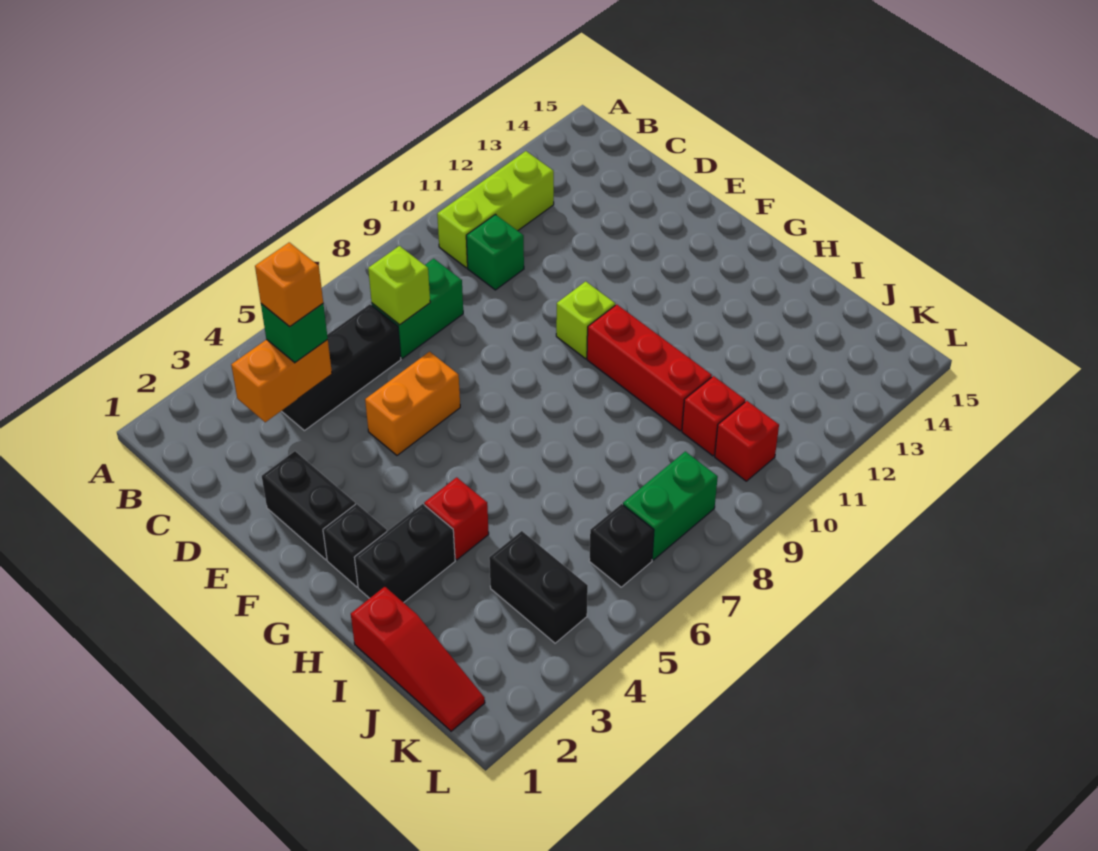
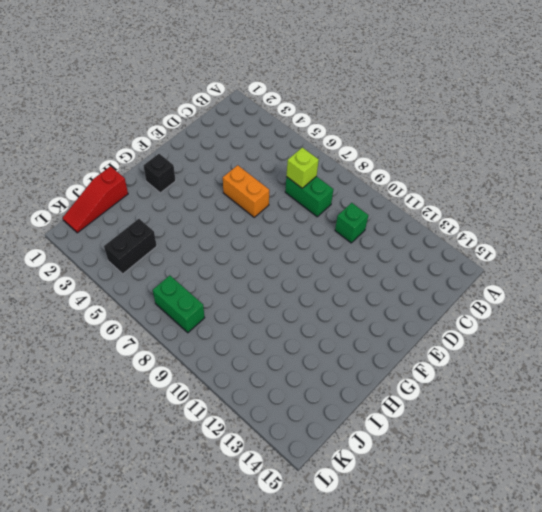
none -> lime brick B10:B12 level 1
none -> black brick C4:C6 level 1
none -> black brick E2:F2 level 1

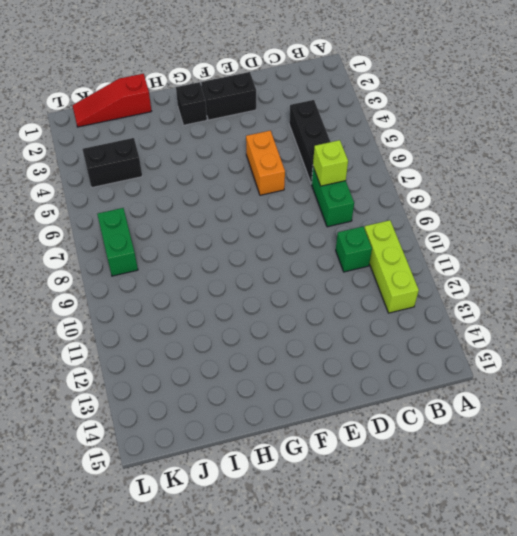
none -> lime brick F10 level 1
none -> red brick G10:I10 level 1
none -> black brick H2:H3 level 1

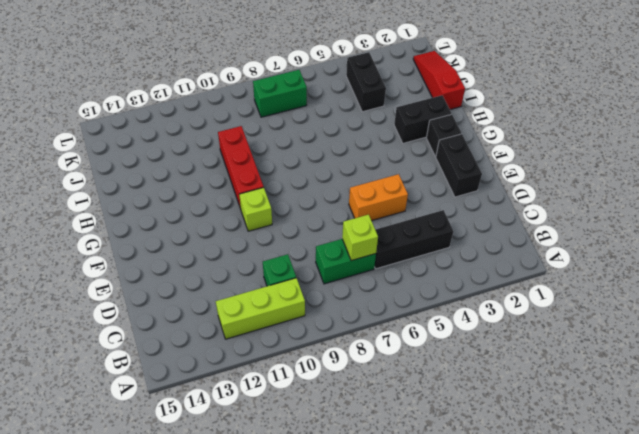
none -> red brick H4 level 1
none -> red brick J10 level 1
none -> black brick K6 level 1

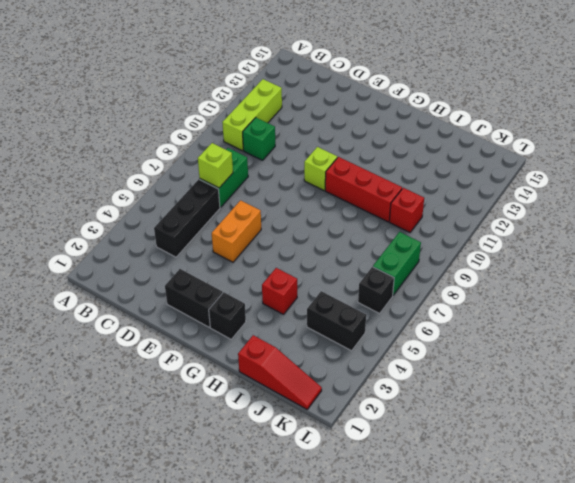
none -> black brick H2:H3 level 1
none -> red brick K10 level 1
none -> orange brick C3:C4 level 2

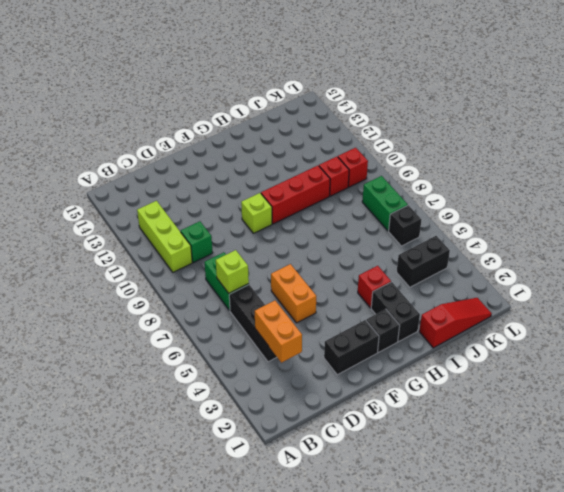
none -> green brick C4 level 3
none -> orange brick C4 level 4

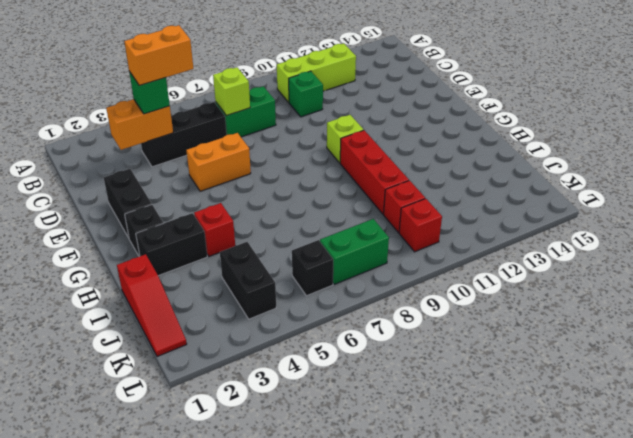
orange brick C4:C5 level 4 -> orange brick C4 level 4

